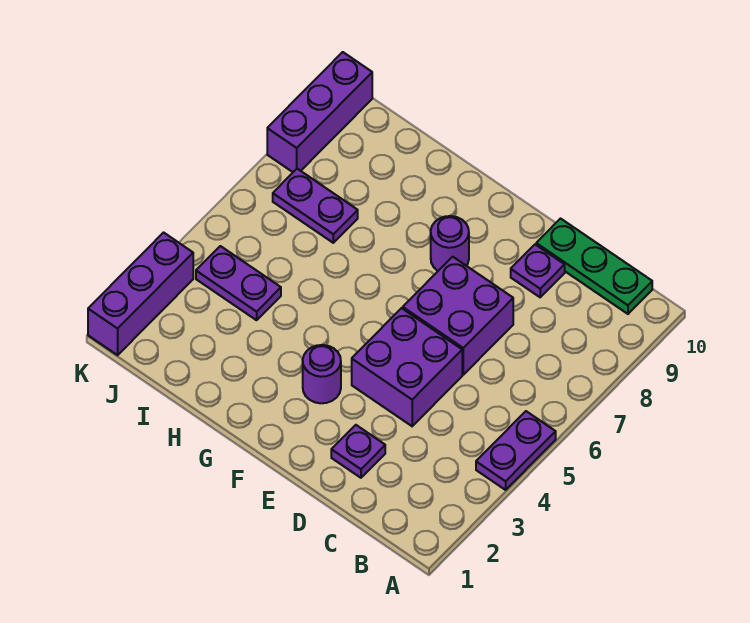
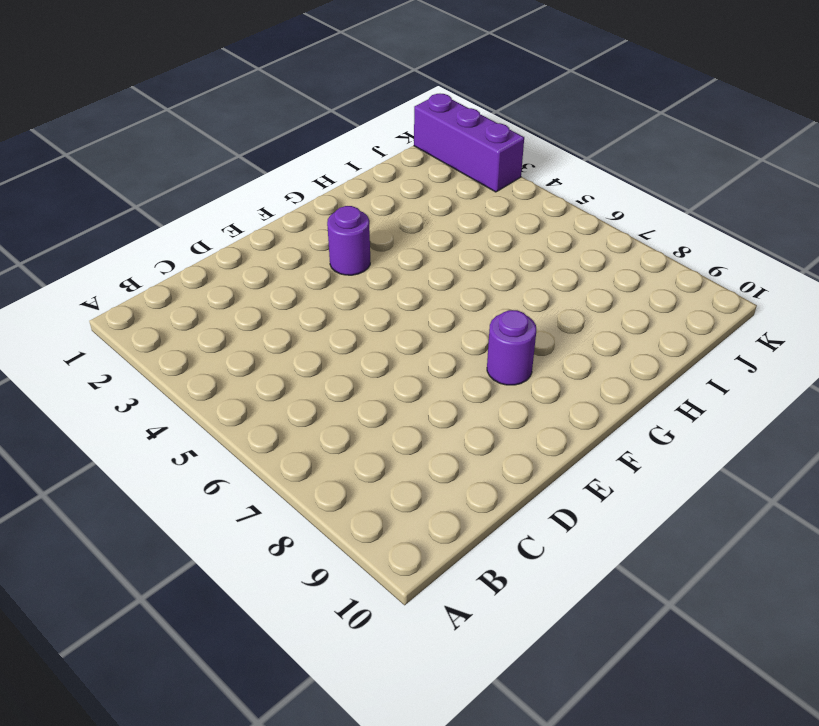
none -> purple plate A4:A5 level 1
none -> green plate B10:D10 level 1
none -> purple plate D2 level 1

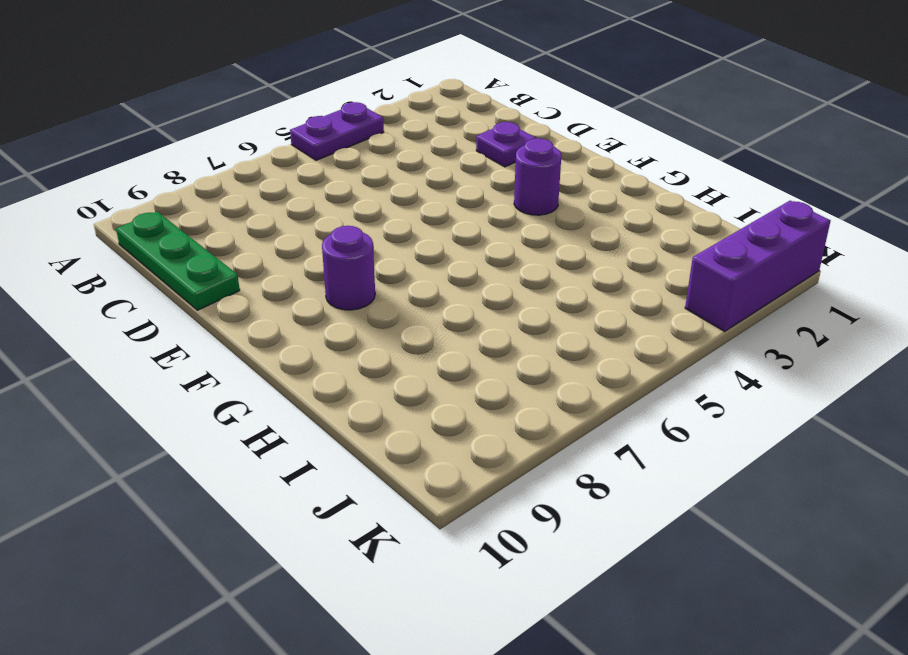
none -> purple brick D4:E5 level 1
none -> purple brick D6:E7 level 1
none -> purple plate D9 level 1

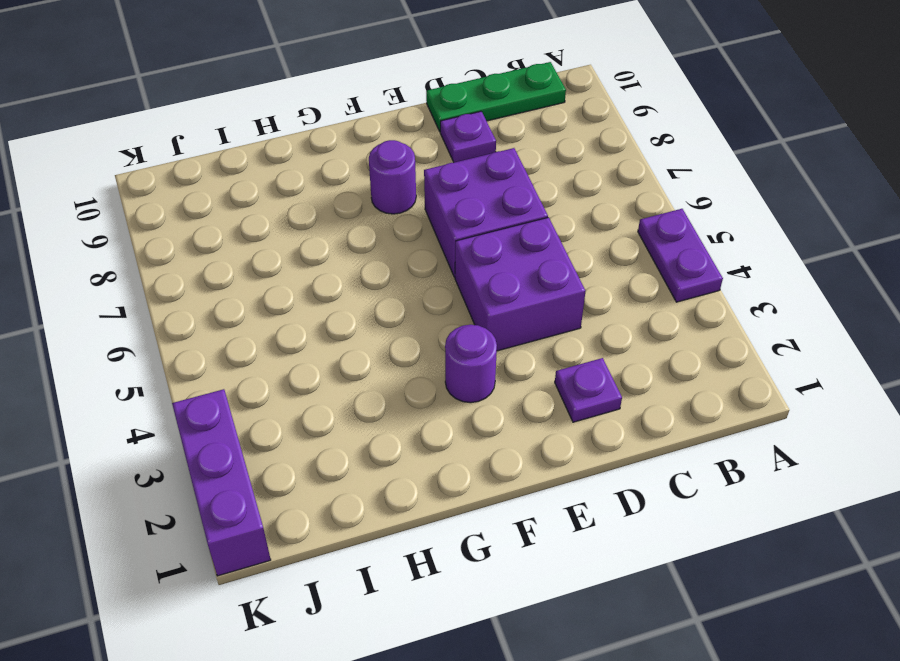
none -> purple plate I4:J4 level 1
none -> purple plate I7:J7 level 1
none -> purple brick K8:K10 level 1

